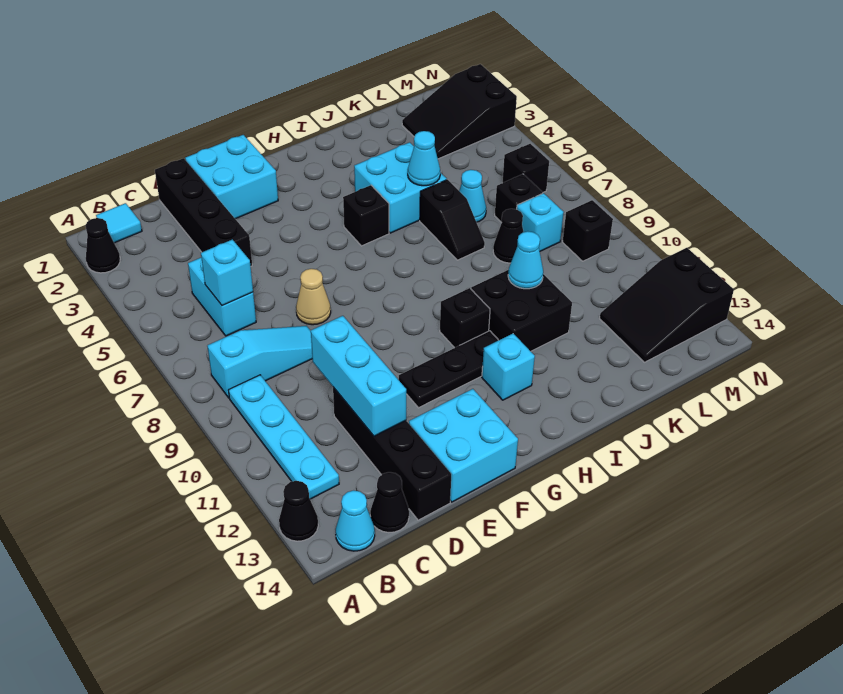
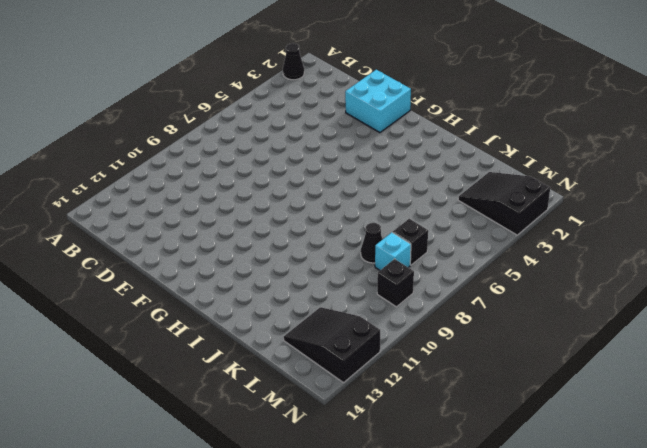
none -> black cone A13 level 1
none -> cyan tile B1 level 1
none -> cyan slope B8:D8 level 1 top B
none -> cyan plate B9:B12 level 1

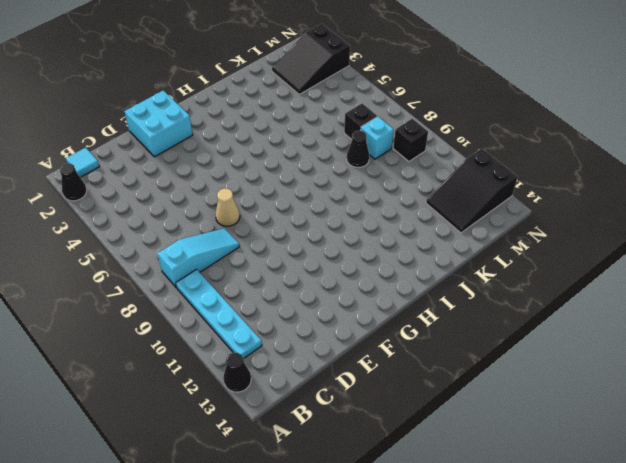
none -> cyan cone B14 level 1
none -> cyan brick C5:C6 level 1
none -> black cone C14 level 1
none -> black brick D1:D4 level 1

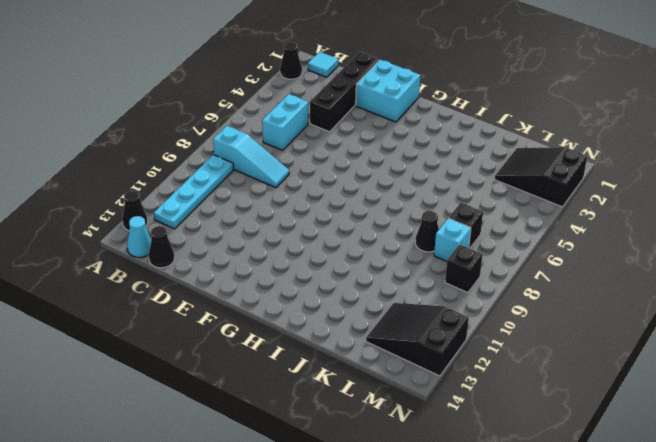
none -> black brick D11:D14 level 1
none -> tan cone E7 level 1
none -> cyan brick E13:F14 level 1
none -> black plate F11:H11 level 1

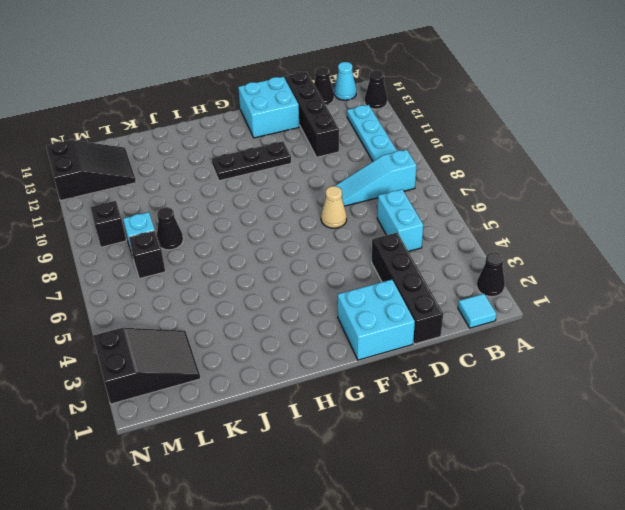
none -> black brick H5 level 1
none -> black brick H10 level 1
none -> cyan brick H12 level 1
none -> cyan brick I4:J5 level 1

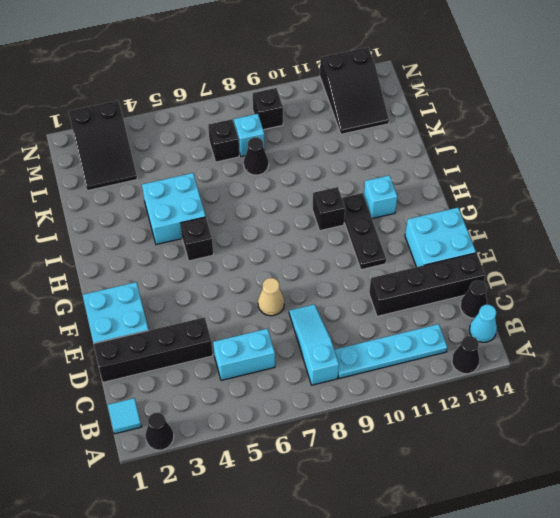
none -> black brick I10:J11 level 1
none -> black slope J6:J7 level 1 top 6
none -> cyan cone K6 level 1
none -> black brick M6 level 1

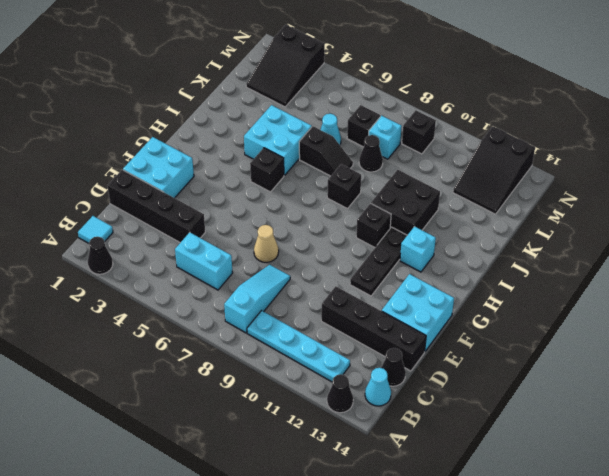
black brick I8 level 1 -> black brick M6 level 1
none -> cyan brick C6 level 2
none -> cyan brick D10:D12 level 2
none -> cyan cone J5 level 2
none -> cyan cone J10 level 2

